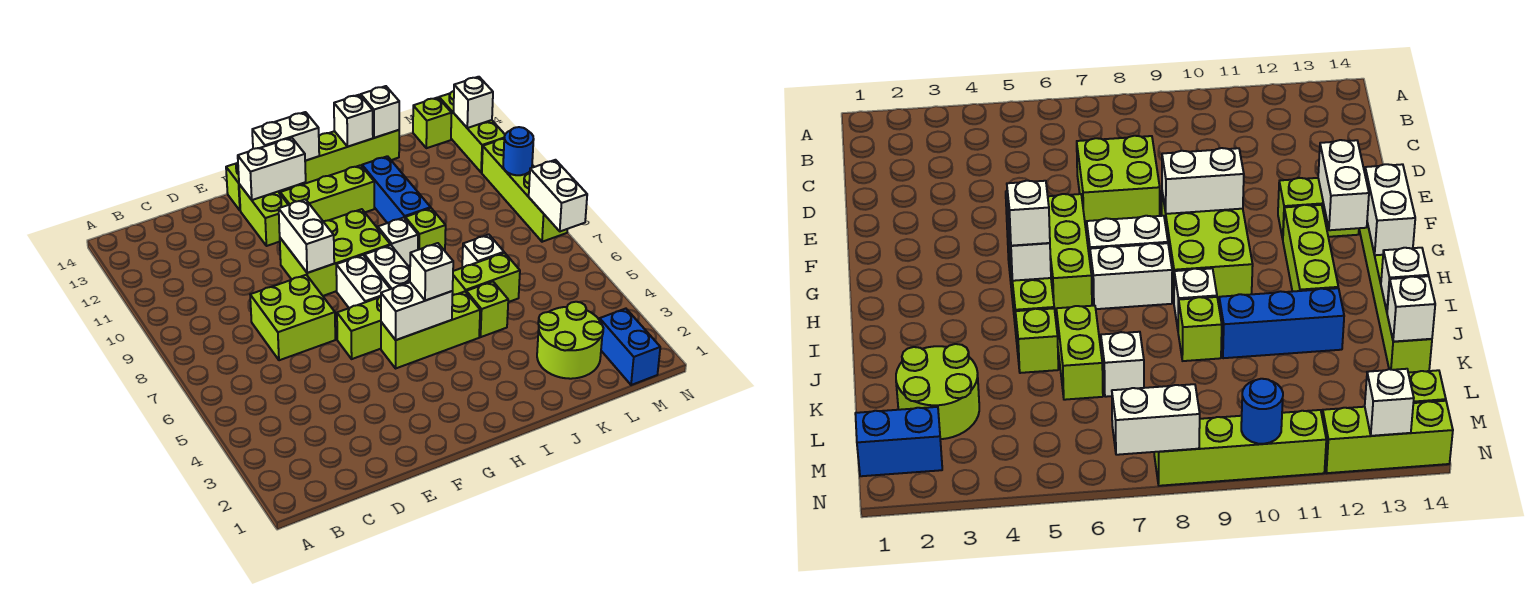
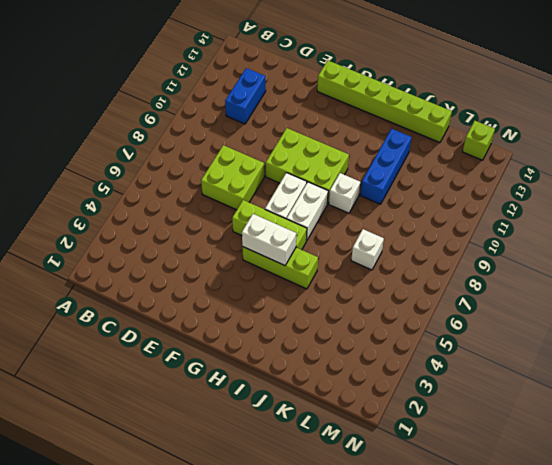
blue brick C11:C12 level 1 -> blue brick M1:M2 level 1
none -> lime brick F12:F13 level 1
none -> lime brick G12:I12 level 1
none -> lime brick J5 level 1
none -> lime brick J6:K6 level 1

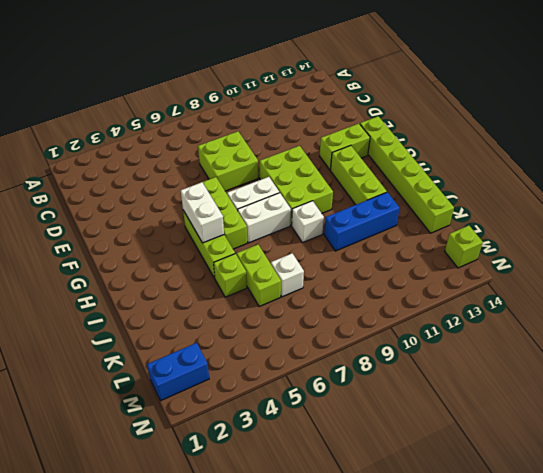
none -> lime brick J9 level 1
none -> lime round brick K2:L3 level 1
none -> lime brick N8:N11 level 1
none -> lime brick N12:N14 level 1

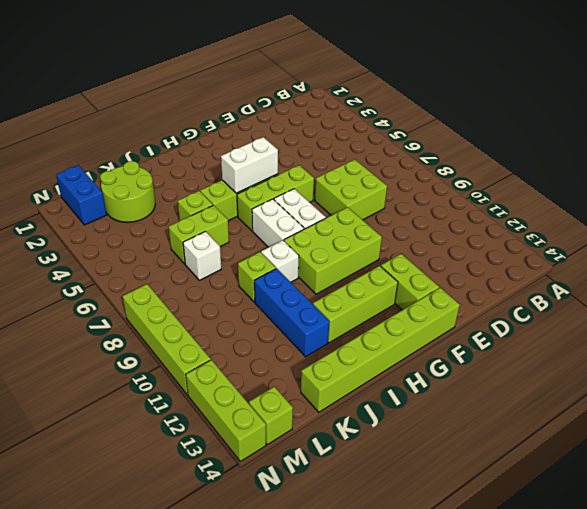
none -> white brick F9:F10 level 2
none -> white brick F13:G13 level 2
none -> white brick G14:H14 level 2
none -> white brick J14 level 2

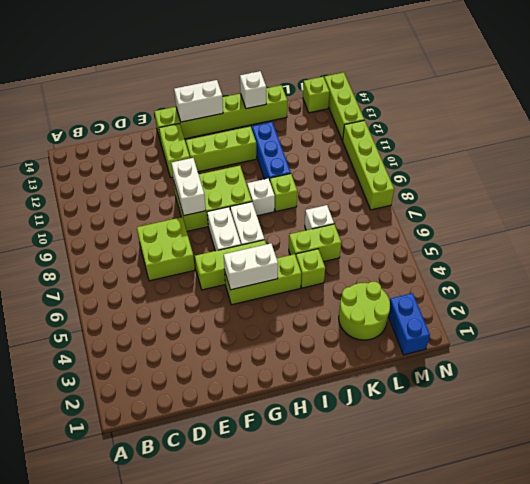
none -> white brick F13:G13 level 2
none -> white brick K14 level 2
none -> white brick N7:N8 level 2
none -> blue round brick N10 level 2

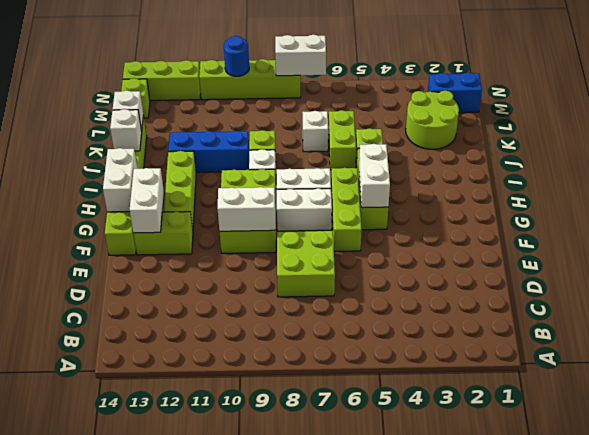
none -> white brick N13 level 2
none -> white brick H5 level 3

